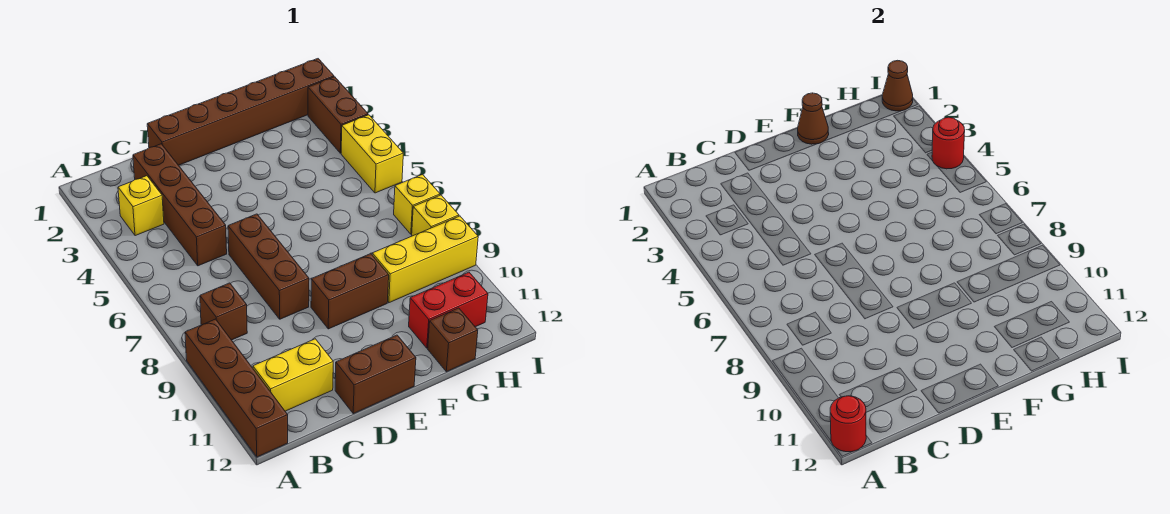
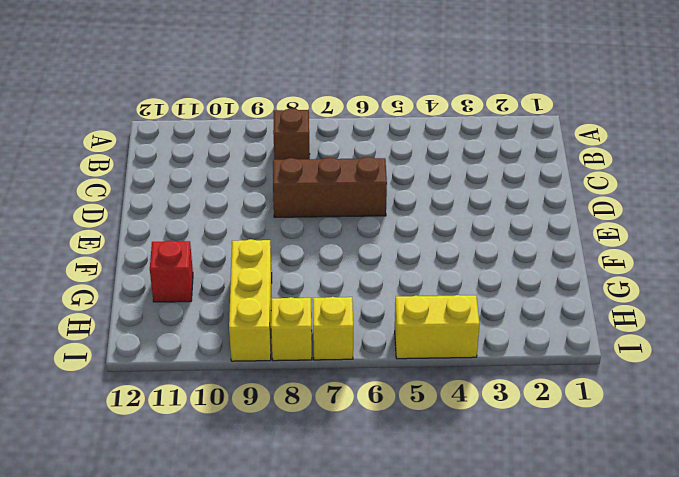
red brick G11 level 1 -> red brick G11:H11 level 1
none -> brown brick A9:A12 level 1
none -> yellow brick B3 level 1
none -> yellow brick B11:C11 level 1

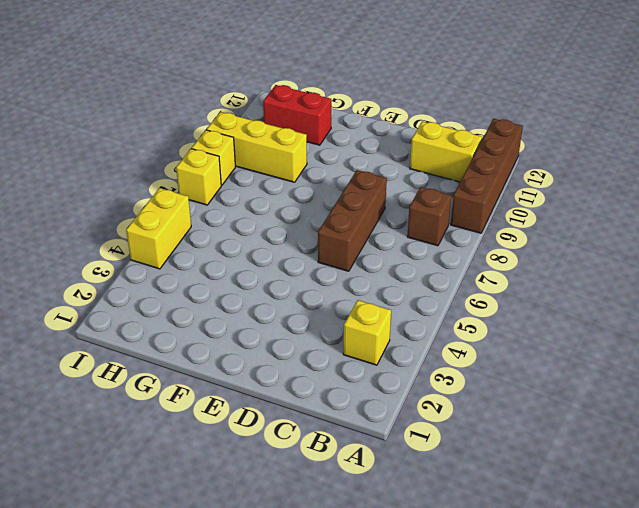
none -> brown brick C2:C5 level 1
none -> brown brick D1:I1 level 1
none -> brown brick D12:E12 level 1

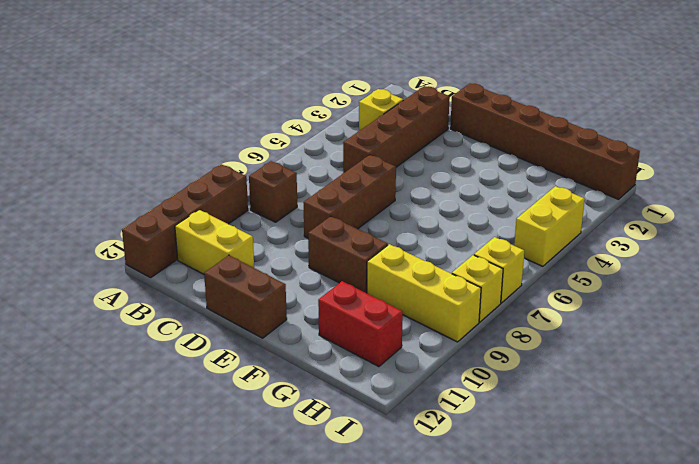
none -> brown brick G12 level 1
none -> brown brick I2:I3 level 1
none -> red round brick A12 level 2

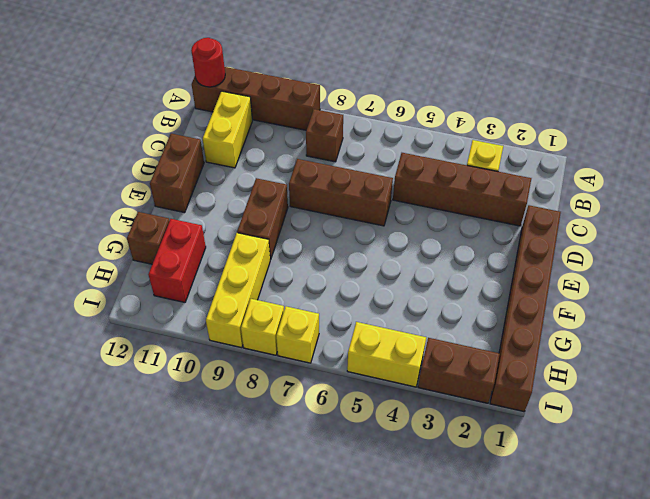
none -> brown cone F1 level 2
none -> brown cone I1 level 2
none -> red round brick I4 level 2

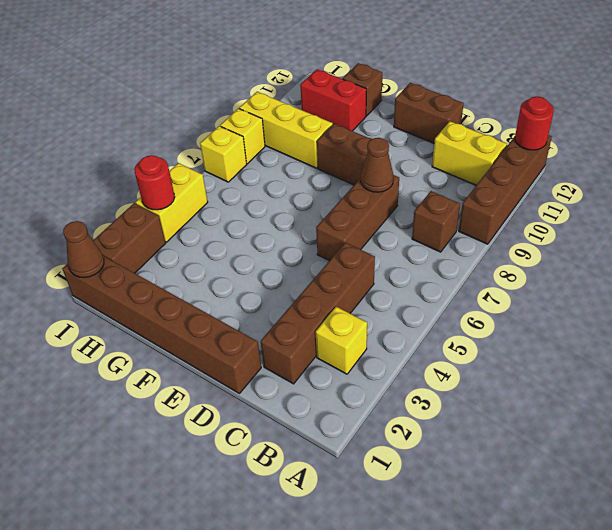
brown cone D8 level 2 -> brown cone F1 level 2

